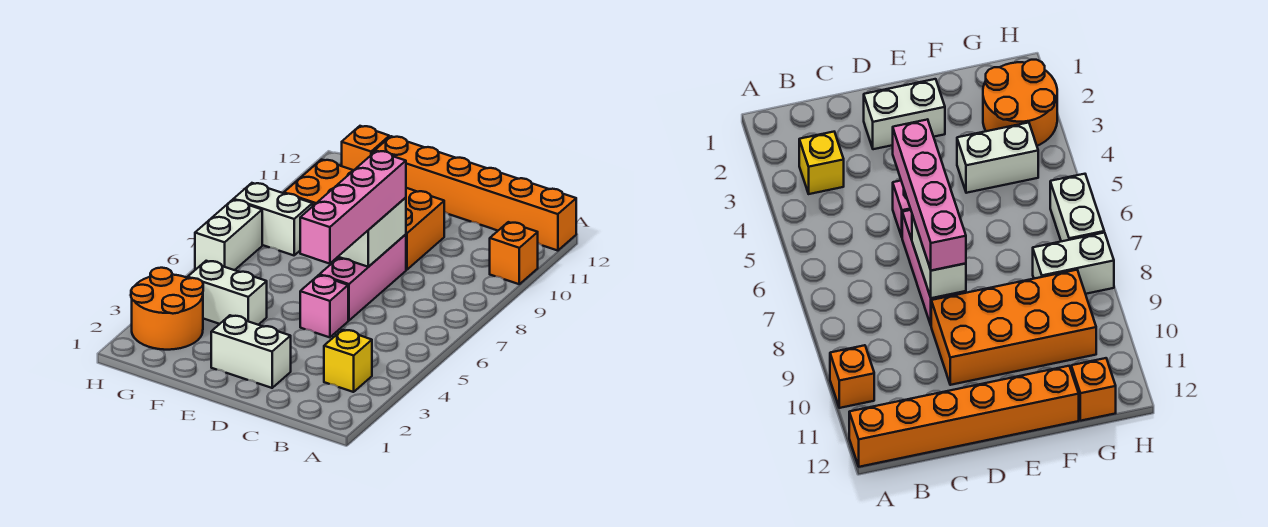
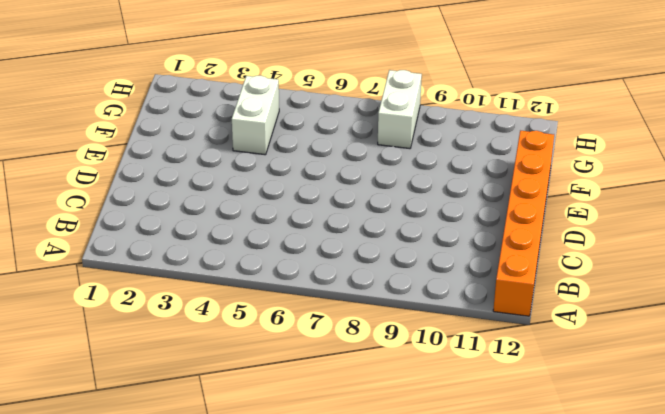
none -> orange brick A10 level 1
none -> yellow brick B3 level 1
none -> white brick D2:E2 level 1

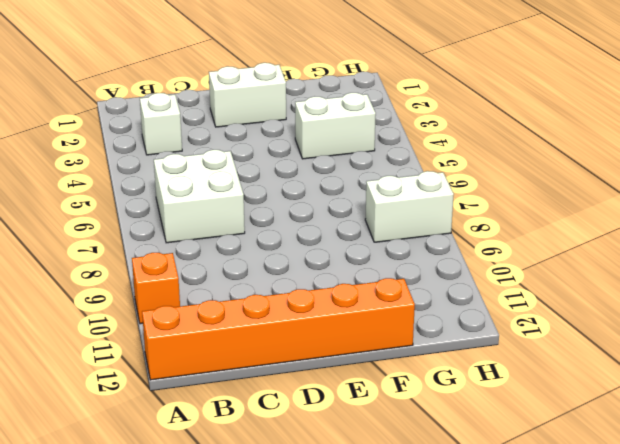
white brick B3 level 1 -> yellow brick B3 level 1
white brick B6:C7 level 1 -> none
none -> pink brick D5 level 1
none -> pink brick D6:D8 level 1
none -> orange brick D9:G10 level 1

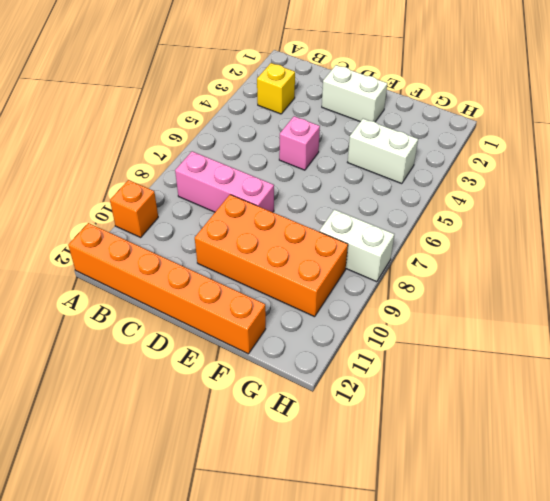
pink brick B8:D8 level 1 -> pink brick D6:D8 level 1
none -> orange round brick G2:H3 level 1
none -> orange brick G12 level 1
none -> white brick H6:H7 level 1

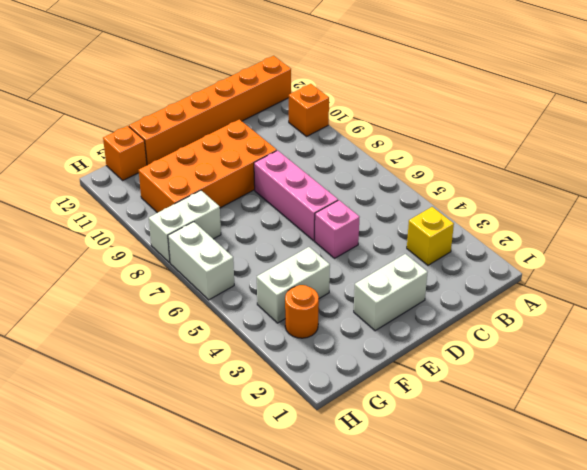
orange round brick G3 level 1 -> orange round brick G2:H3 level 1
none -> white brick D7:D8 level 2
none -> pink brick D5:D8 level 3

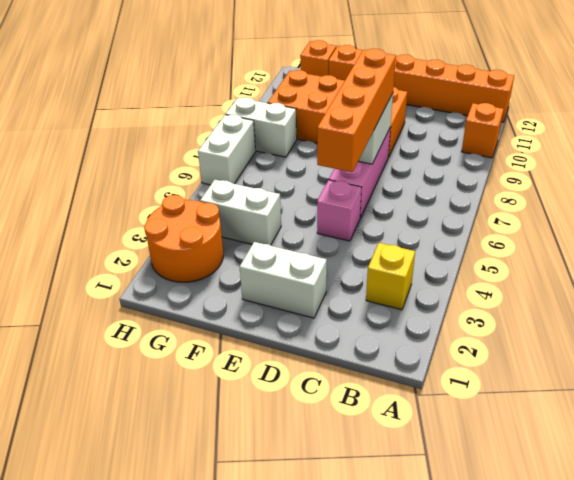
orange brick D5:D8 level 3 -> pink brick D5:D8 level 3

